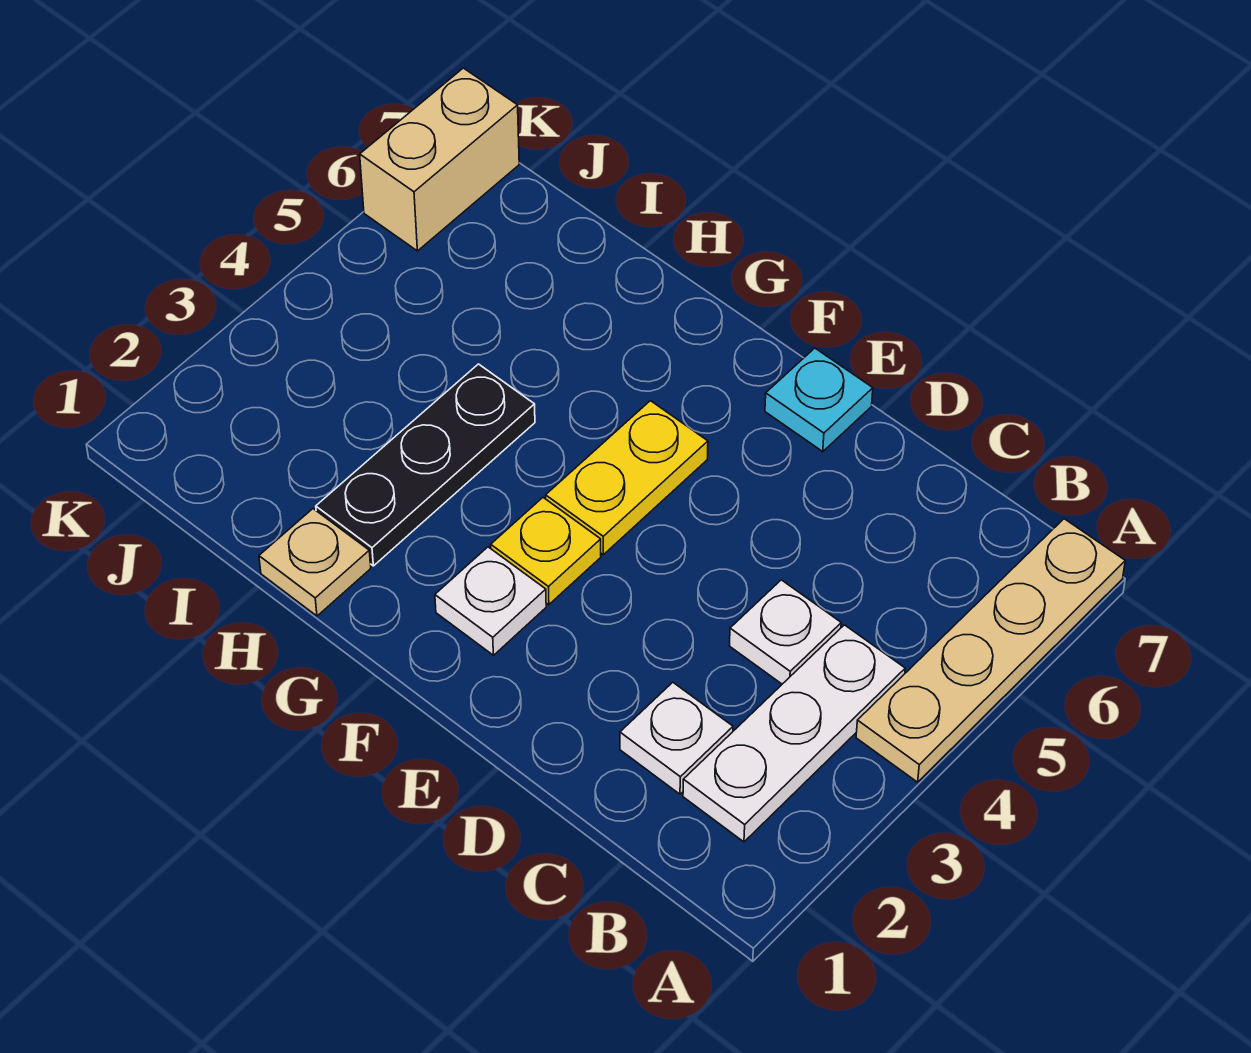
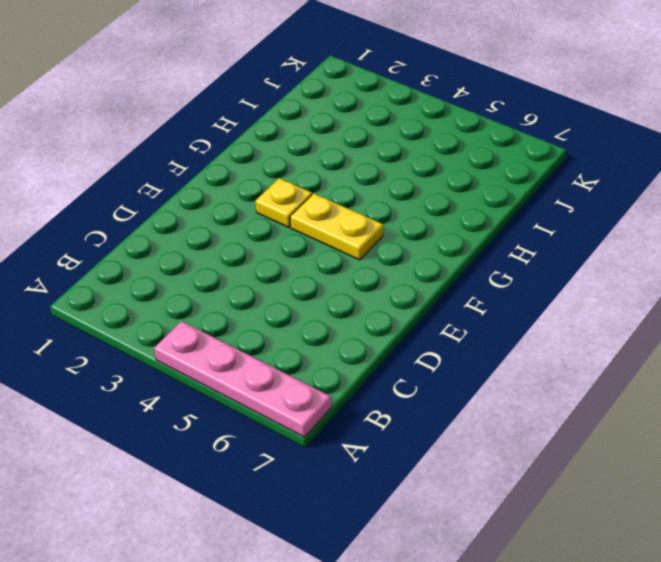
pink plate A4:A7 level 1 -> tan plate A4:A7 level 1
none -> white plate B2:B4 level 1
none -> white plate C2 level 1

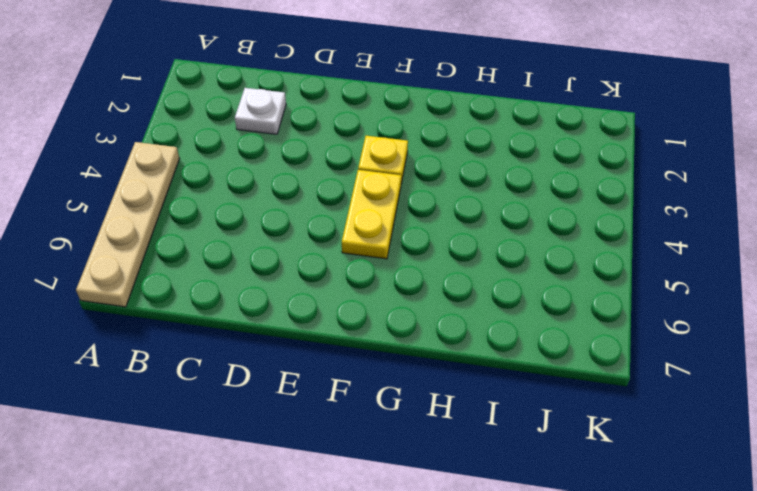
none -> white plate B2:B4 level 1
none -> white plate C4 level 1

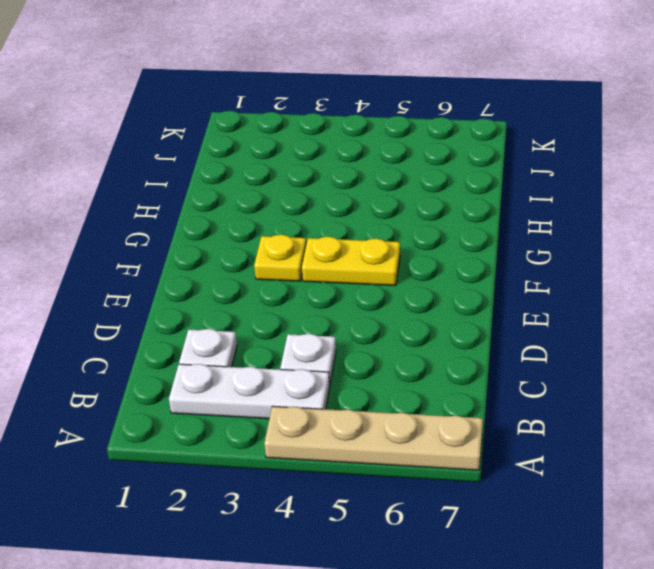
none -> cyan plate E7 level 1
none -> white plate F2 level 1

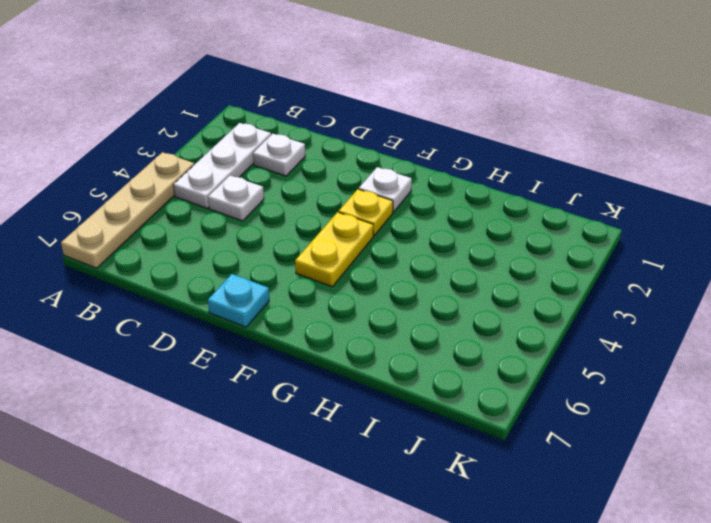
none -> tan plate H1 level 1
none -> black plate H2:H4 level 1

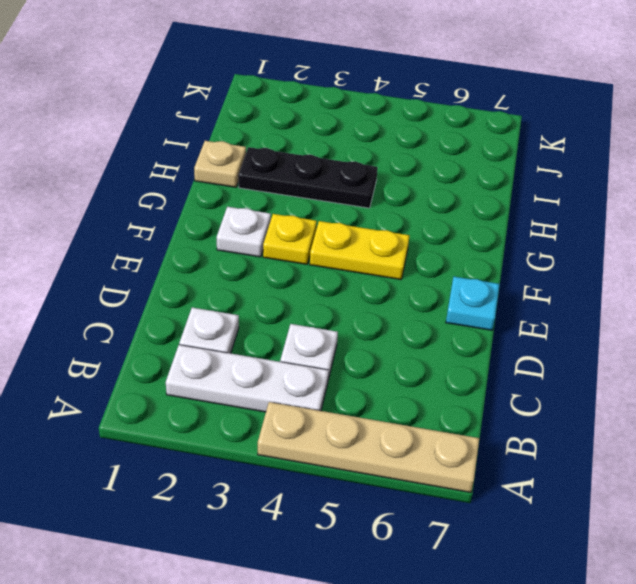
none -> tan brick K6:K7 level 1

